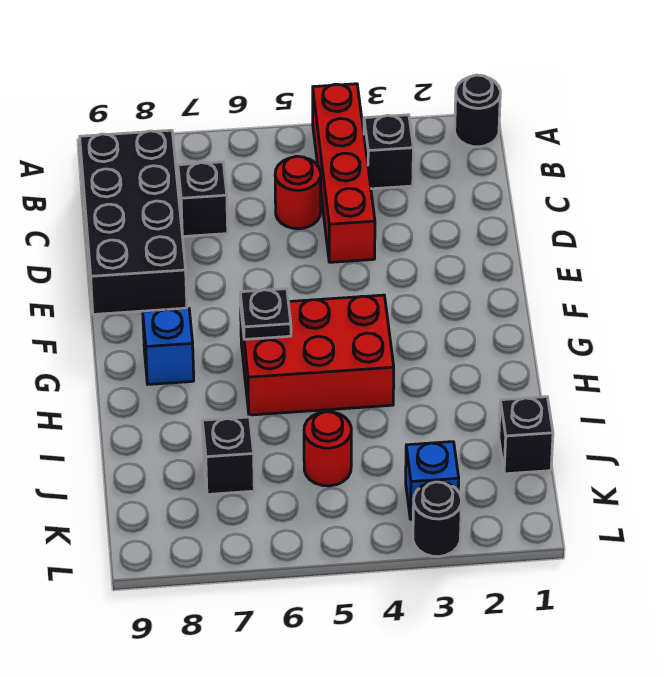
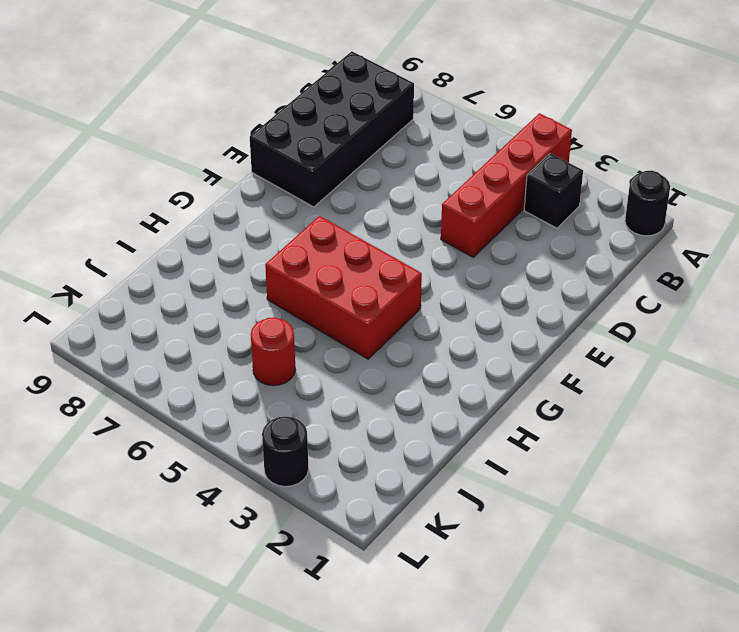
none -> red round brick C5 level 1
none -> black brick C7 level 1
none -> blue brick G8 level 1

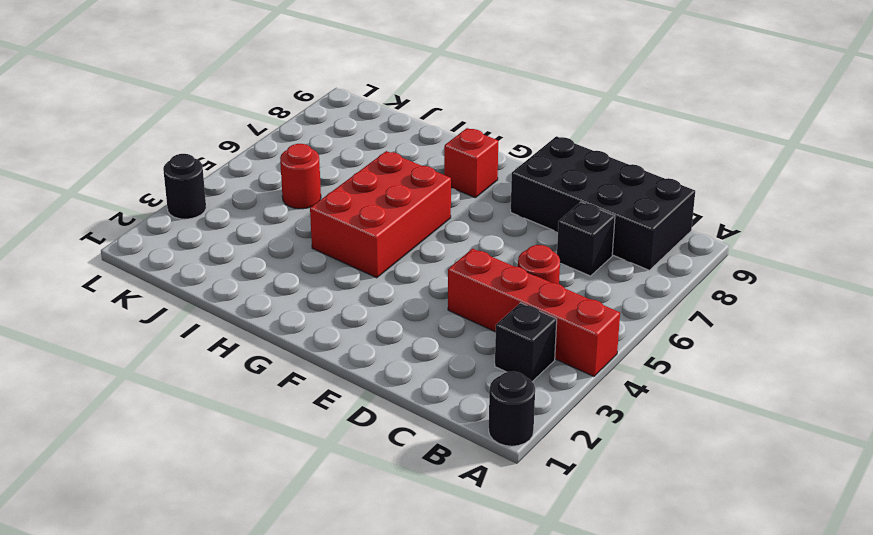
red brick G8 level 1 -> blue brick G8 level 1
none -> black brick J1 level 1
none -> black brick J7 level 1
none -> blue brick K3 level 1

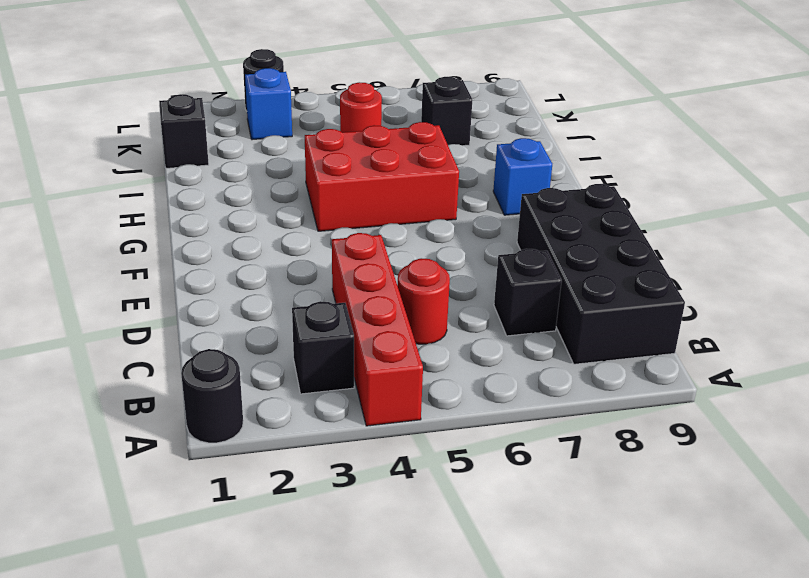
none -> black plate G6 level 2

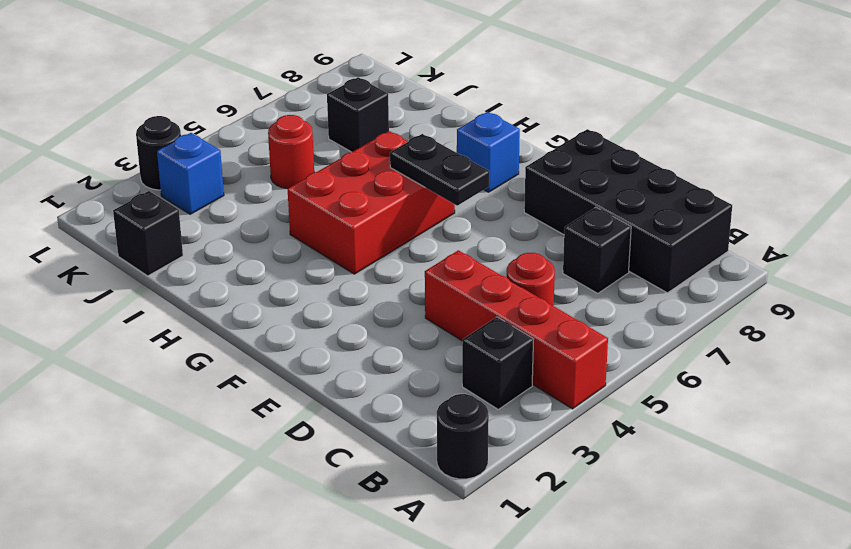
black plate F6:G6 level 2 -> black plate G6 level 2

